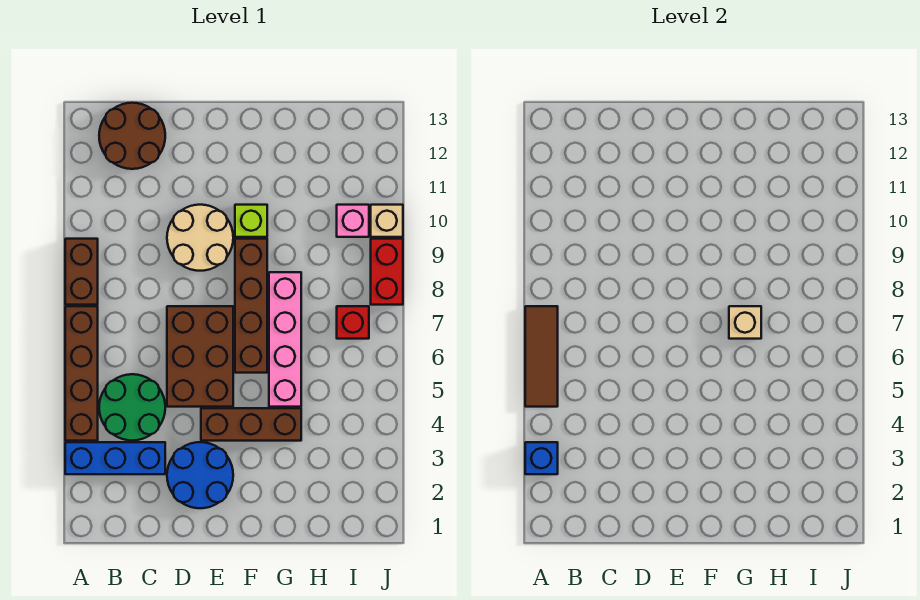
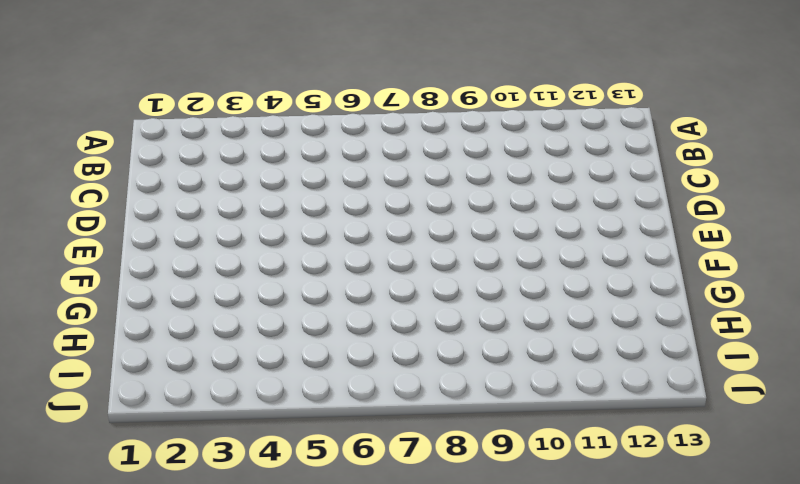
none -> blue brick A3:C3 level 1
none -> brown brick A4:A7 level 1
none -> brown brick A8:A9 level 1

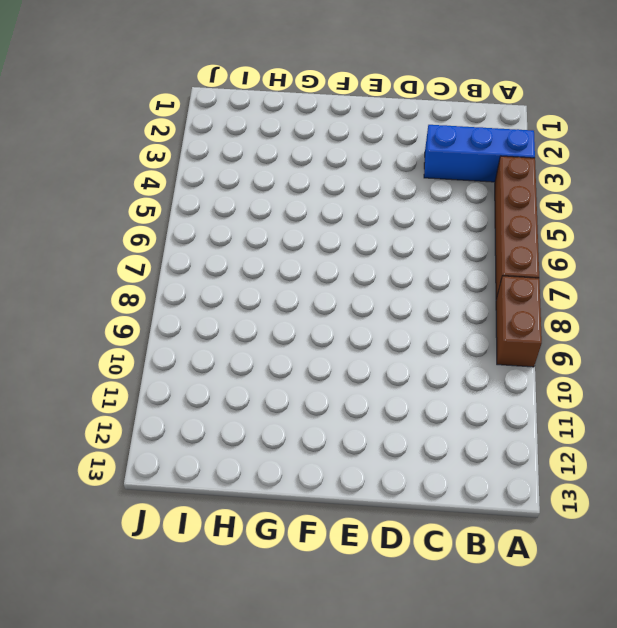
none -> green round brick B4:C5 level 1
none -> brown round brick B12:C13 level 1
none -> blue round brick D2:E3 level 1

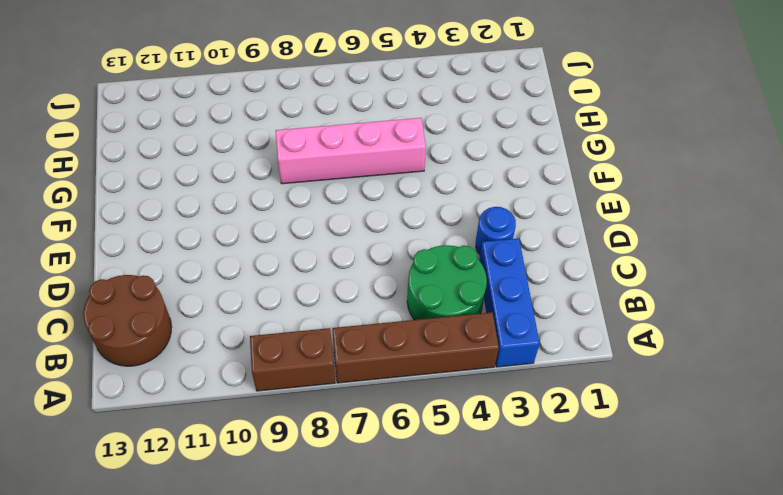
blue round brick D3 level 1 -> blue round brick D2:E3 level 1
none -> brown brick D5:E7 level 1
none -> tan round brick D9:E10 level 1
none -> brown brick E4:G4 level 1

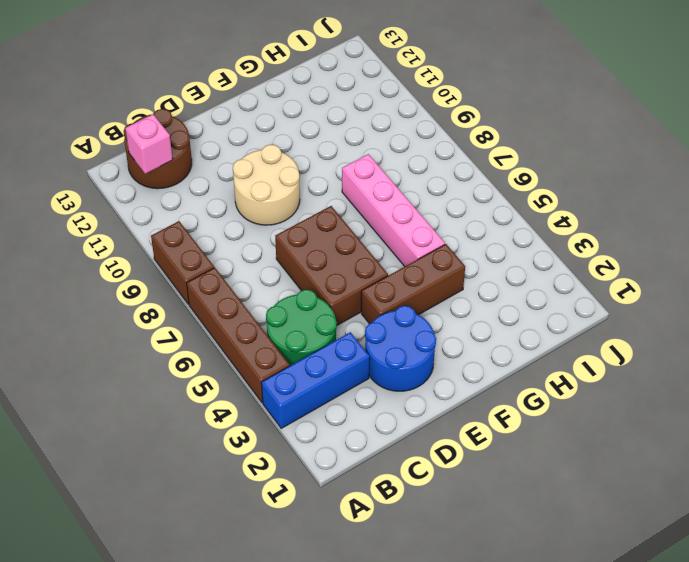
pink brick B12 level 2 -> pink brick I10 level 1
none -> brown brick F6:F9 level 1
none -> lime brick F10 level 1
none -> red brick I7 level 1

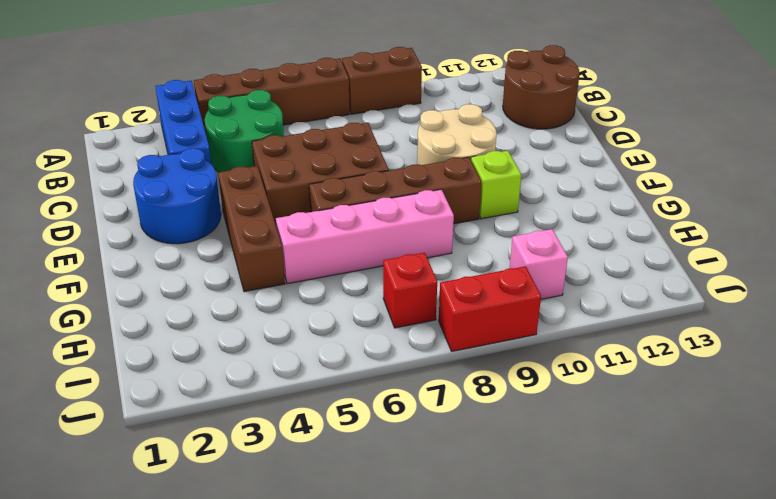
none -> tan brick J10 level 1
none -> blue brick A3 level 2
none -> brown tile A5:A7 level 2

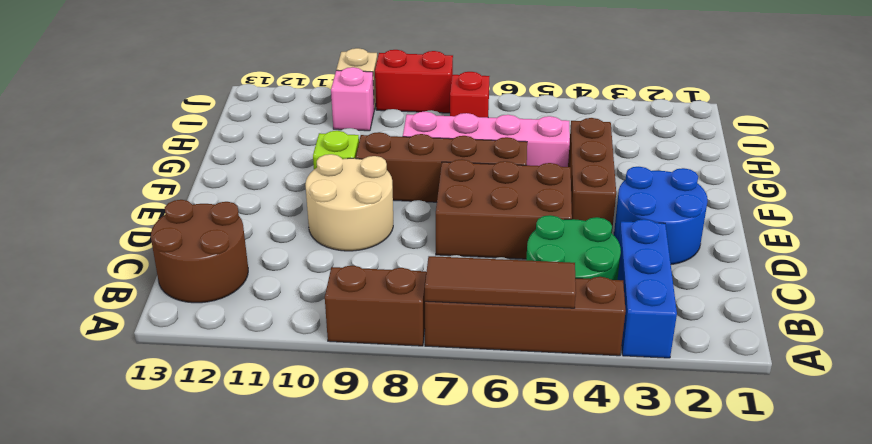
none -> blue brick A3 level 2
none -> tan brick G7 level 2

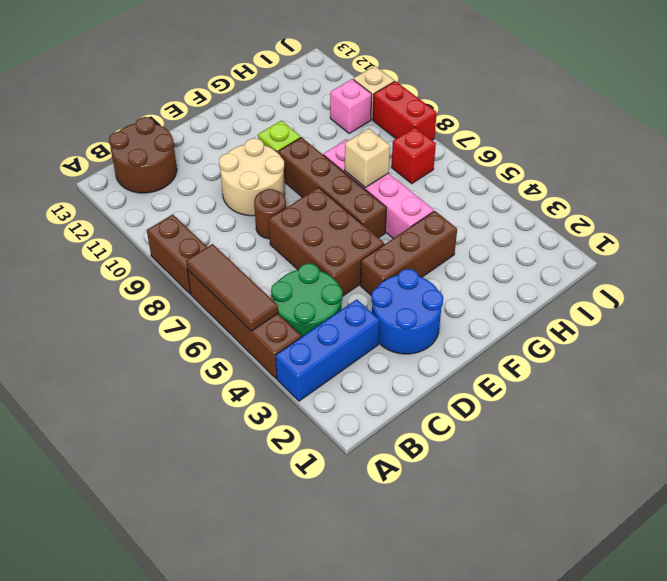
brown round brick D8 level 1 -> none
none -> blue brick A3 level 2

